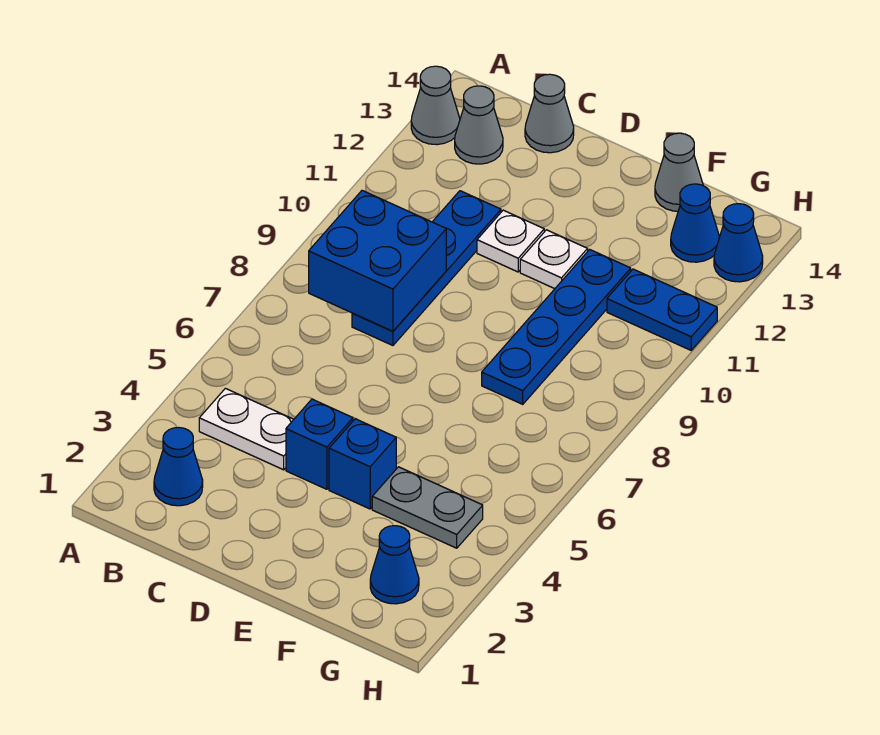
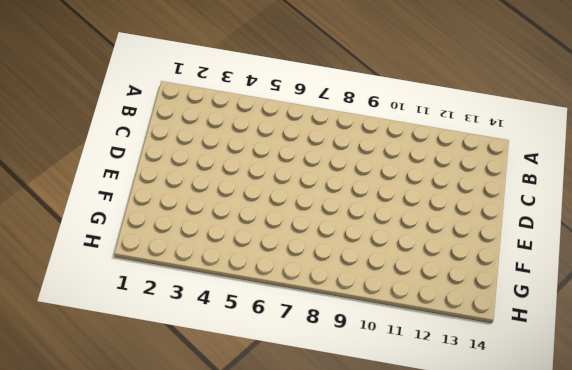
none -> grey cone A13 level 1
none -> blue cone B2 level 1
none -> white plate B4:C4 level 1

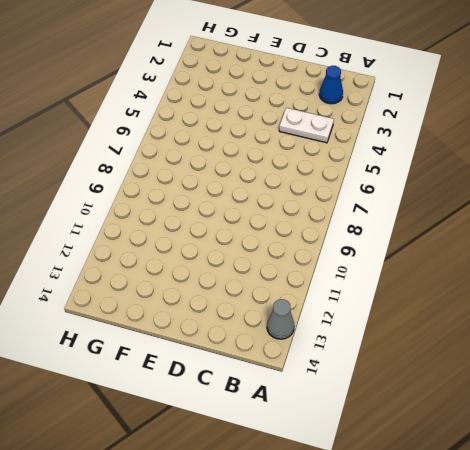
none -> grey cone B13 level 1
none -> blue plate C8:C11 level 1
none -> grey cone C14 level 1

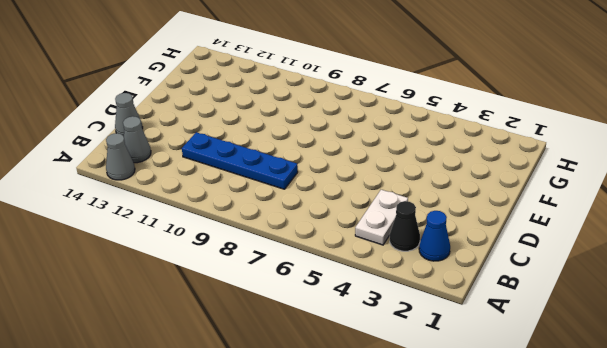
black cone B3 level 1 -> none
none -> blue brick D4 level 1
none -> white plate D11 level 1
none -> blue brick E4 level 1

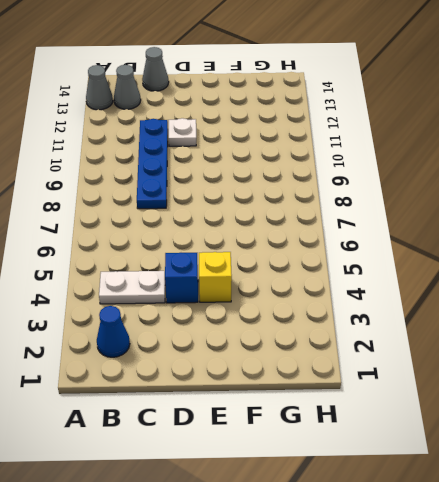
yellow brick E4 level 1 -> blue brick E4 level 1
none -> white plate E11 level 1
none -> grey plate F4:G4 level 1
none -> blue plate F8:F11 level 1

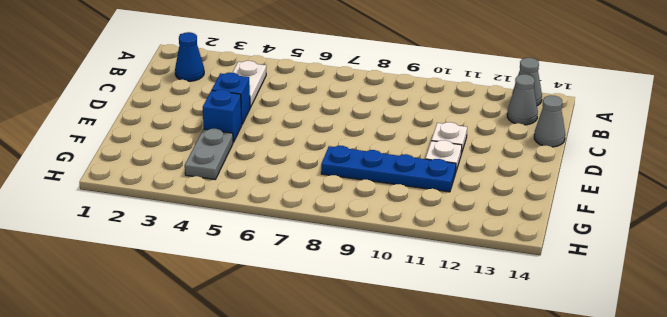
none -> blue plate C8:C11 level 1
none -> grey cone F14 level 1
none -> blue cone G2 level 1

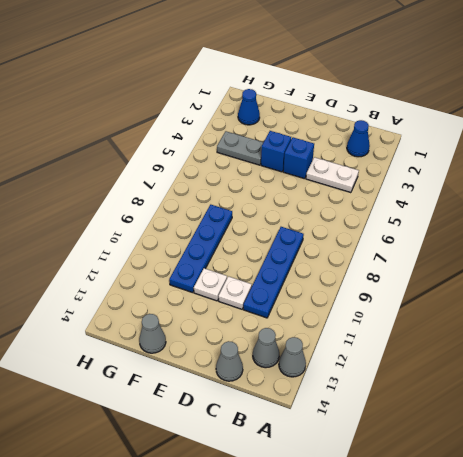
none -> blue plate G11:H11 level 1
none -> blue cone G13 level 1
none -> blue cone H13 level 1

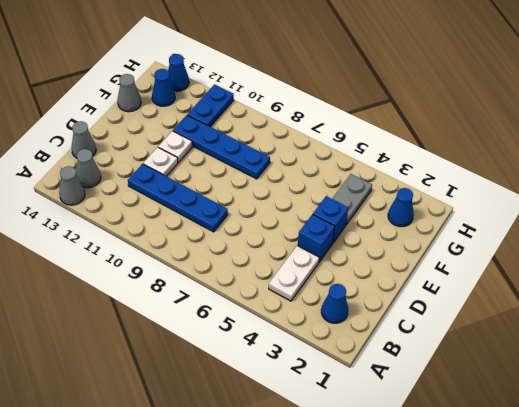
none -> blue brick B8:C9 level 2

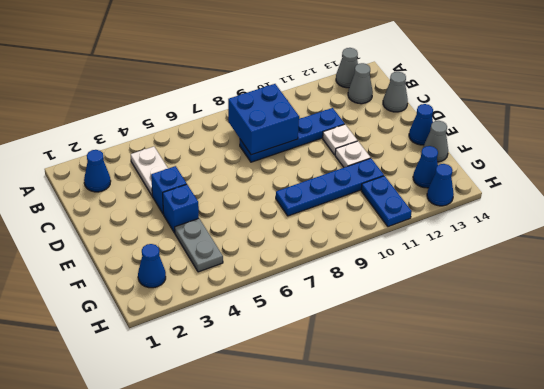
blue cone E14 level 1 -> none

